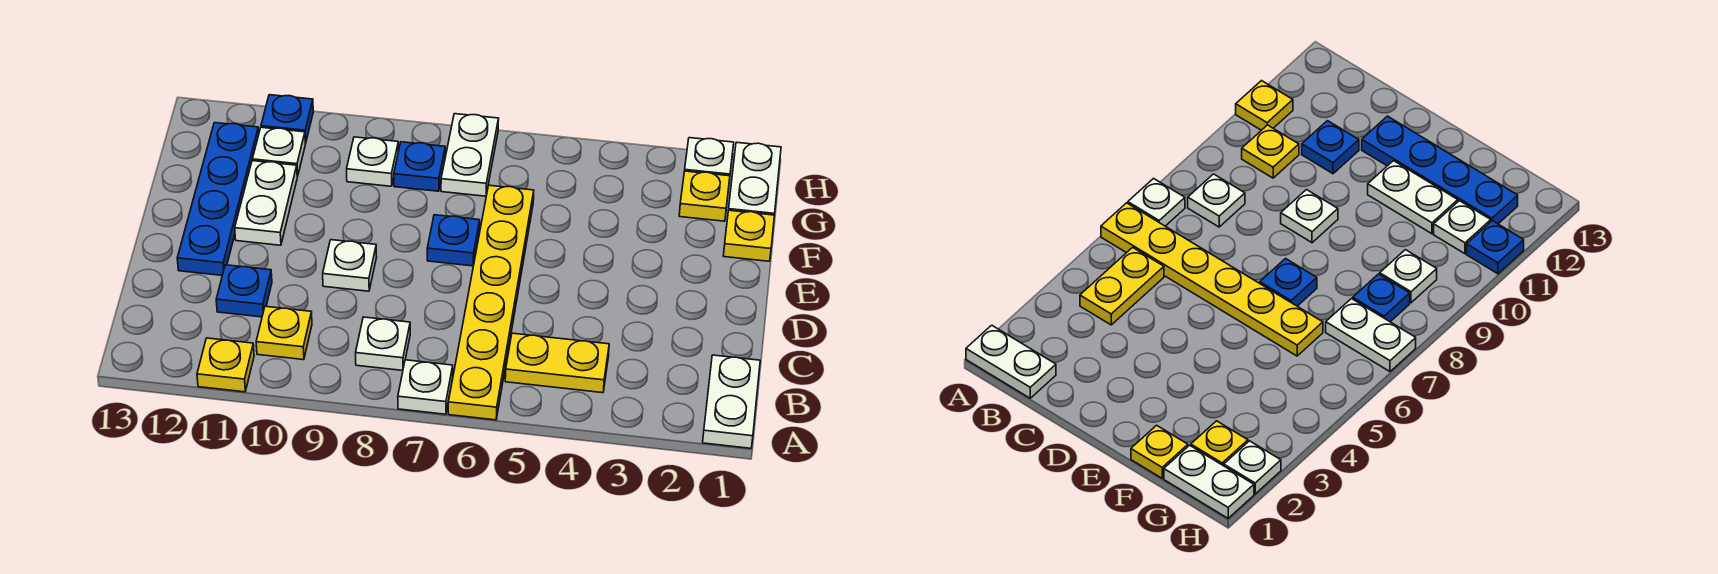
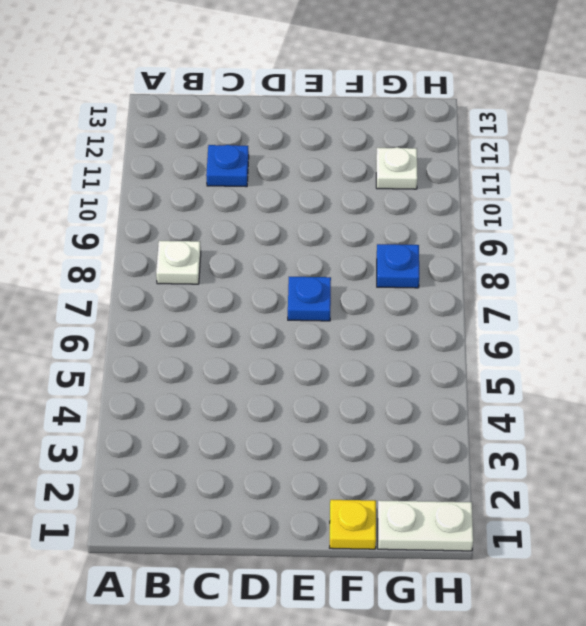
none -> white plate A1:B1 level 1
none -> yellow plate A6:F6 level 1
none -> white plate A7 level 1

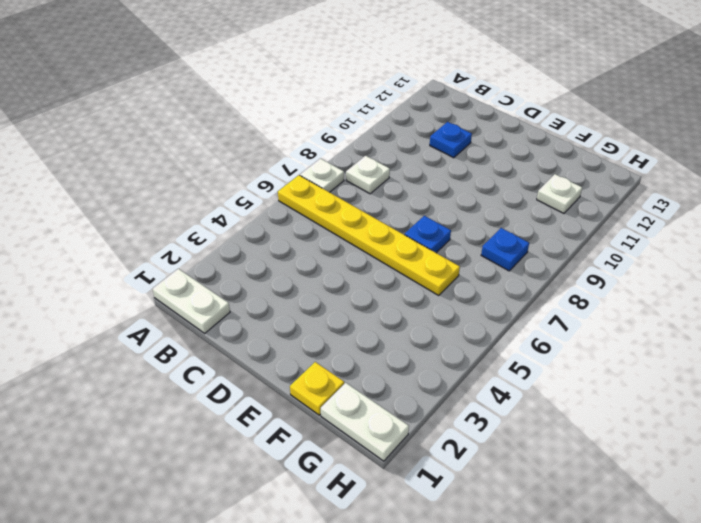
none -> yellow plate A11 level 1
none -> yellow plate B4:B5 level 1
none -> yellow plate B10 level 1

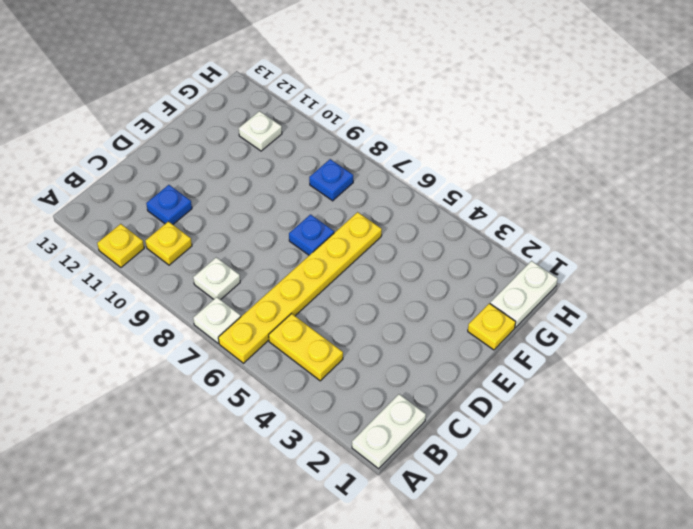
none -> white plate D9 level 1
none -> blue plate D12:G12 level 1
none -> white plate E11:F11 level 1

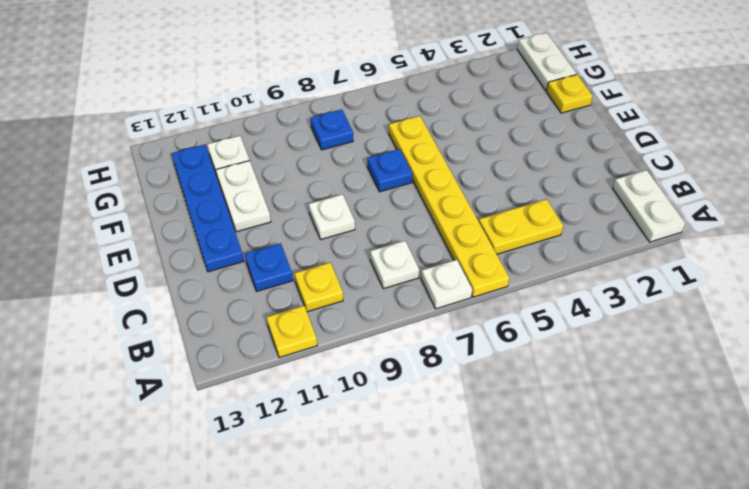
none -> yellow plate G2 level 1
none -> white plate G7:H7 level 1
none -> white plate G9 level 1

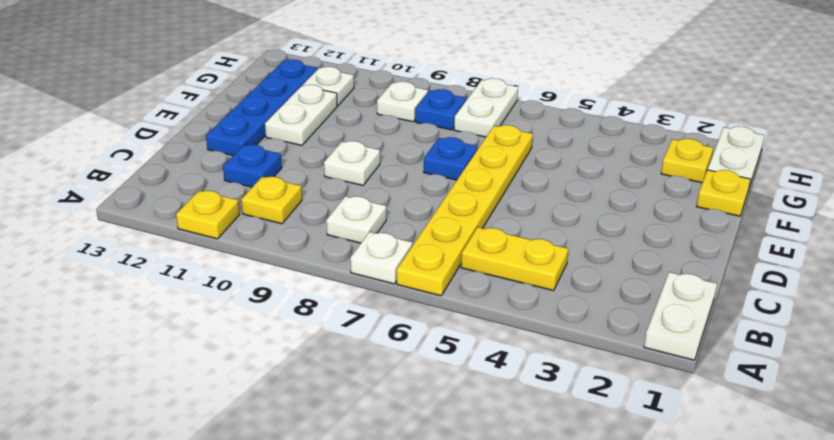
none -> white plate H2 level 1
none -> blue plate H11 level 1

